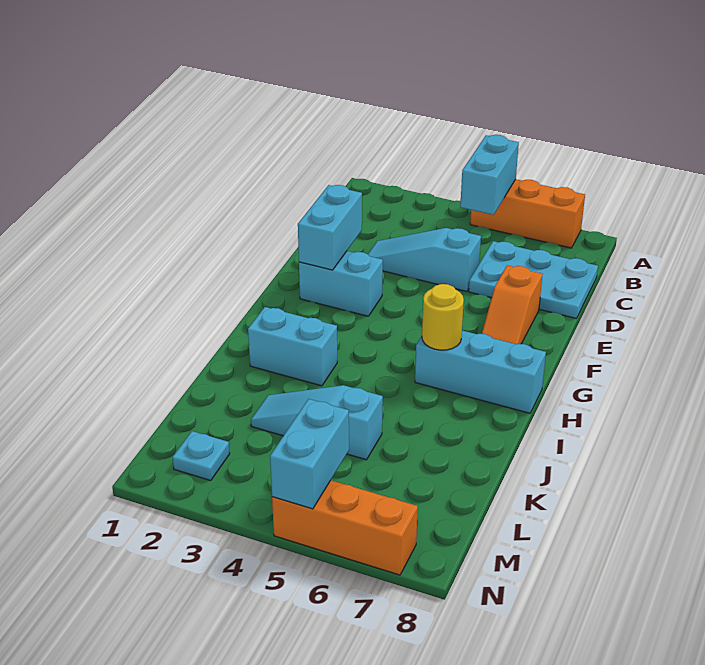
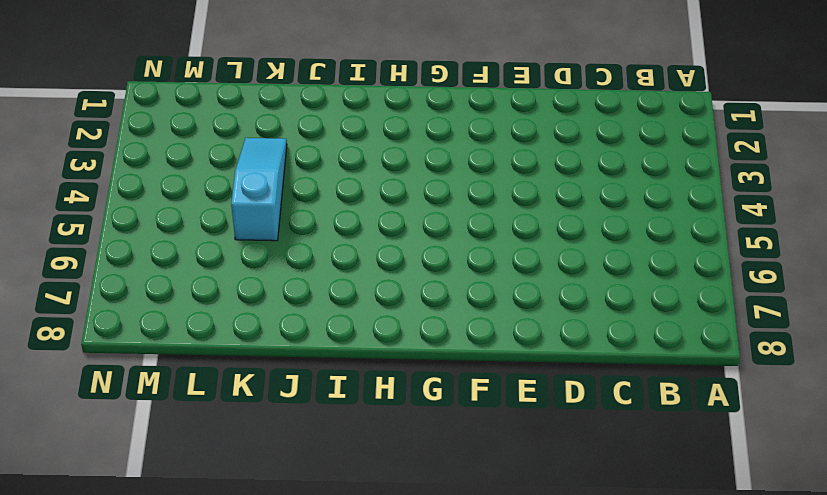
none -> orange brick A5:A7 level 1
none -> cyan plate C6:D8 level 1
none -> cyan slope D3:D5 level 1 top 5

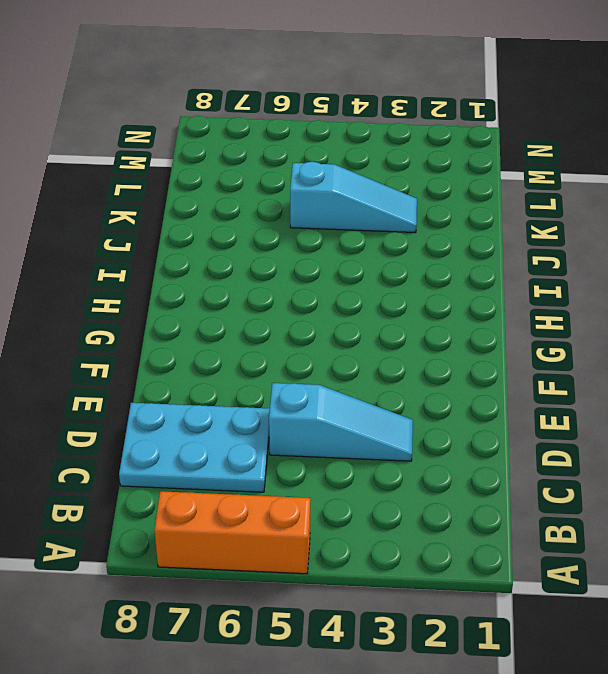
none -> orange slope E7:F7 level 1 top E
none -> cyan brick F2:F3 level 1
none -> cyan brick H6:H8 level 1

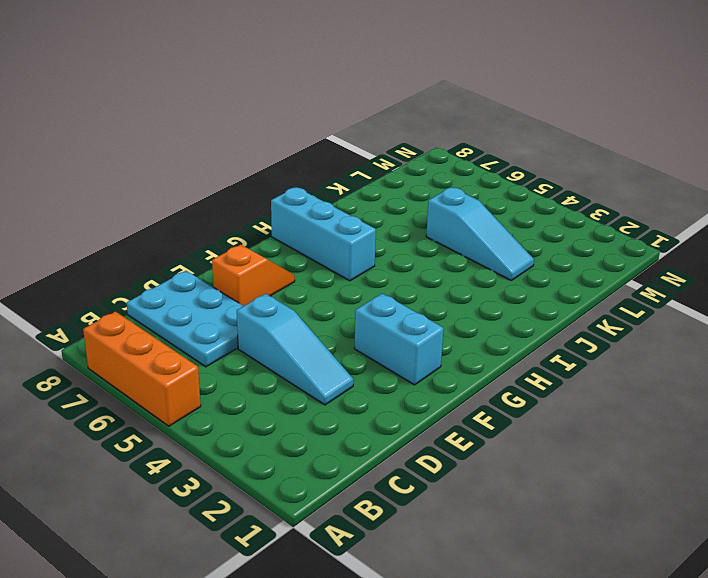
none -> cyan brick I2:I3 level 1
none -> cyan plate M2 level 1
none -> orange brick N5:N7 level 1

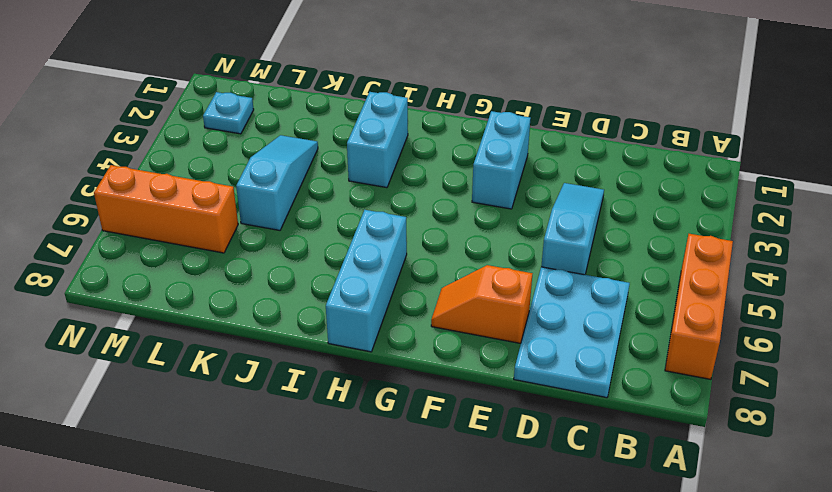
orange brick L6:N6 level 1 -> orange brick N5:N7 level 1
none -> cyan brick A5:B5 level 2
none -> cyan brick E2:F2 level 2
none -> yellow round brick H6 level 2

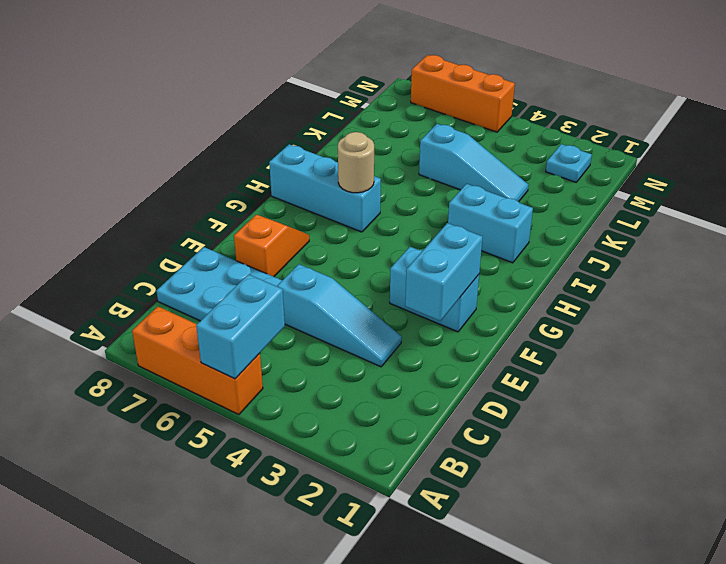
tan round brick H6 level 2 -> yellow round brick H6 level 2
none -> cyan brick M5:N5 level 2

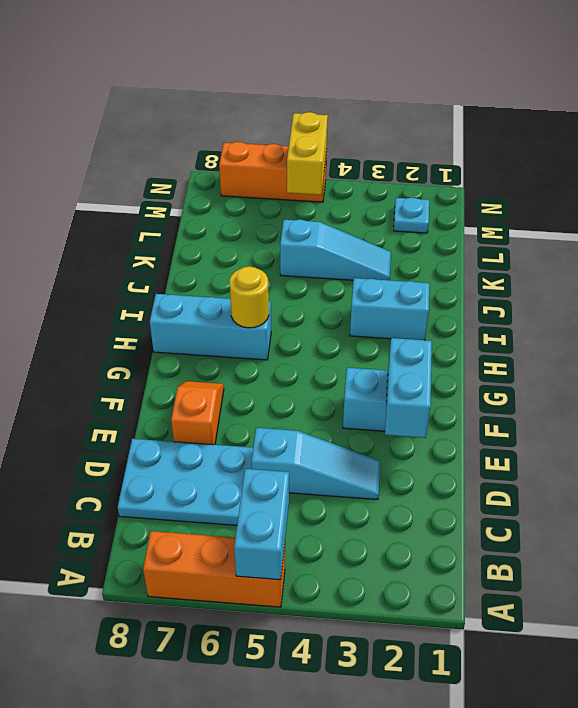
yellow brick M5:N5 level 2 -> cyan brick M5:N5 level 2

